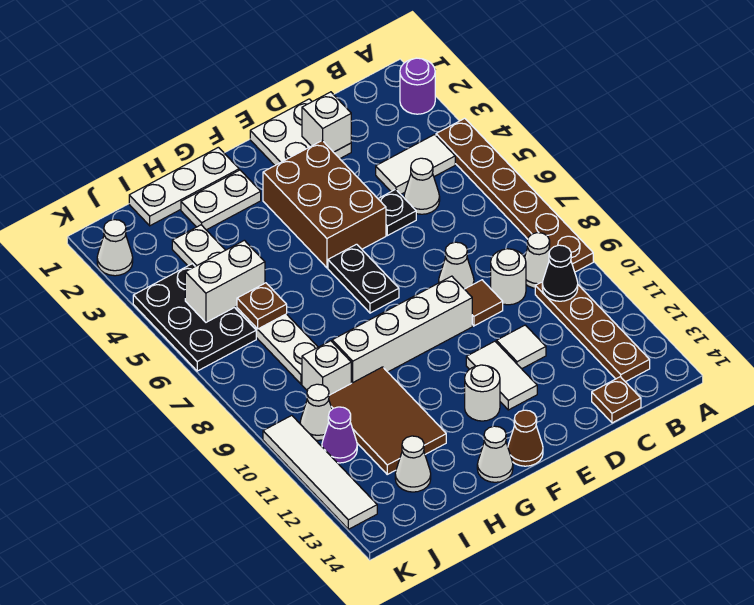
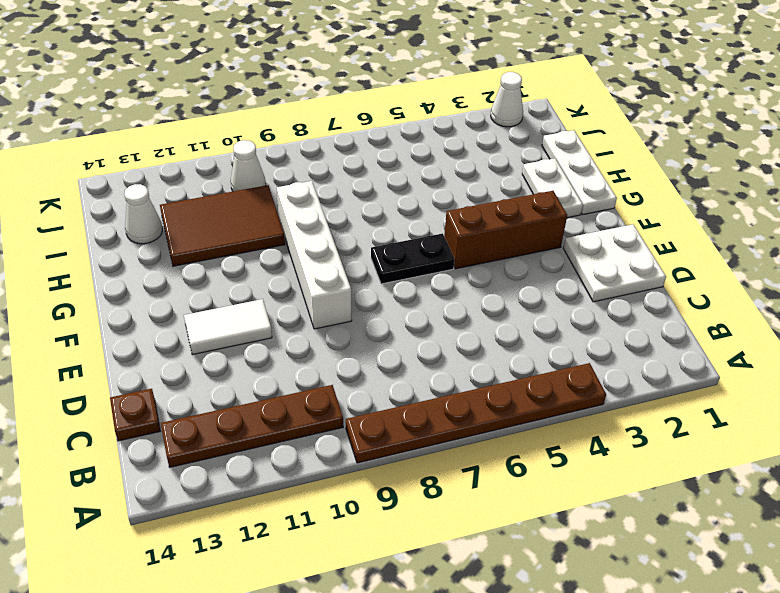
brown brick F3:F5 level 1 -> brown brick E3:F5 level 1
none -> purple round brick A2 level 1
none -> white tile B4:C4 level 1
none -> white cone B9 level 1
none -> white cone C5 level 1

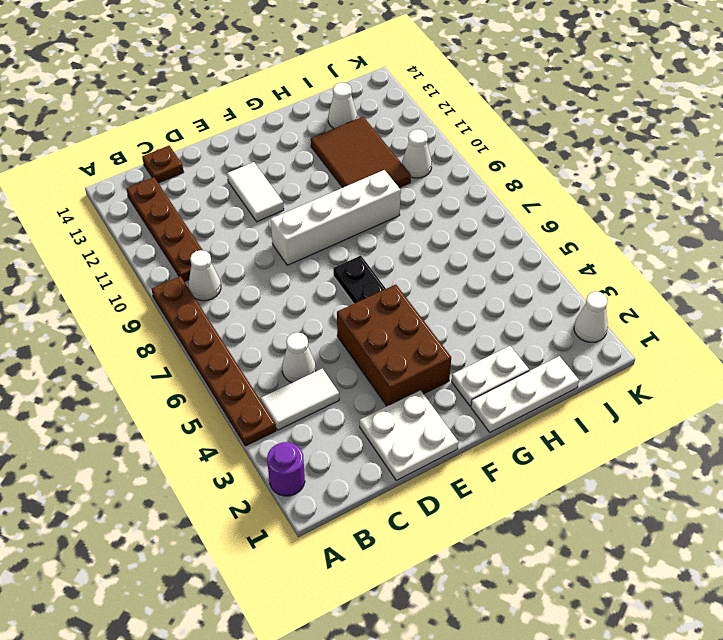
none -> white round brick C9 level 1
none -> black plate D5 level 1
none -> white cone D8 level 1
none -> brown tile D9 level 1

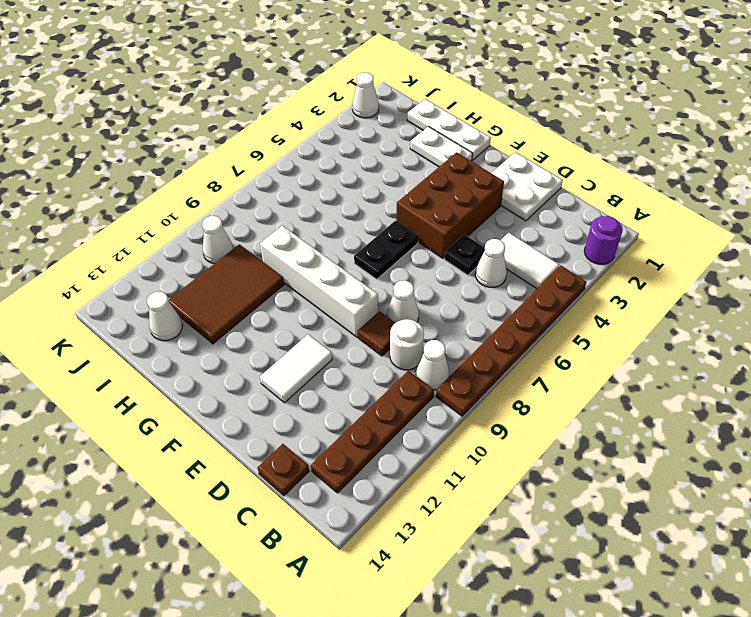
none -> white tile D11 level 1
none -> white round brick F12 level 1
none -> brown cone F14 level 1
none -> white cone G14 level 1

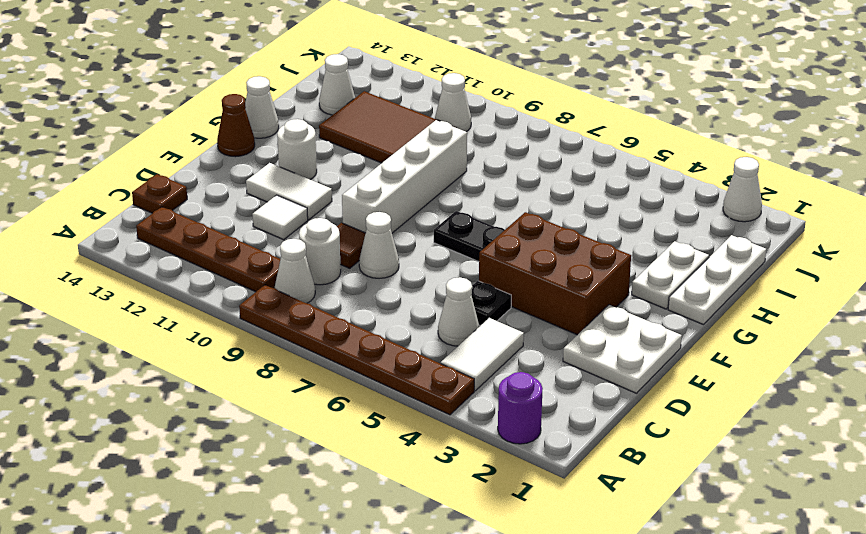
none -> white plate I3:I8 level 1
none -> white brick I9 level 1
none -> black plate J4:K6 level 1
none -> purple cone J11 level 1

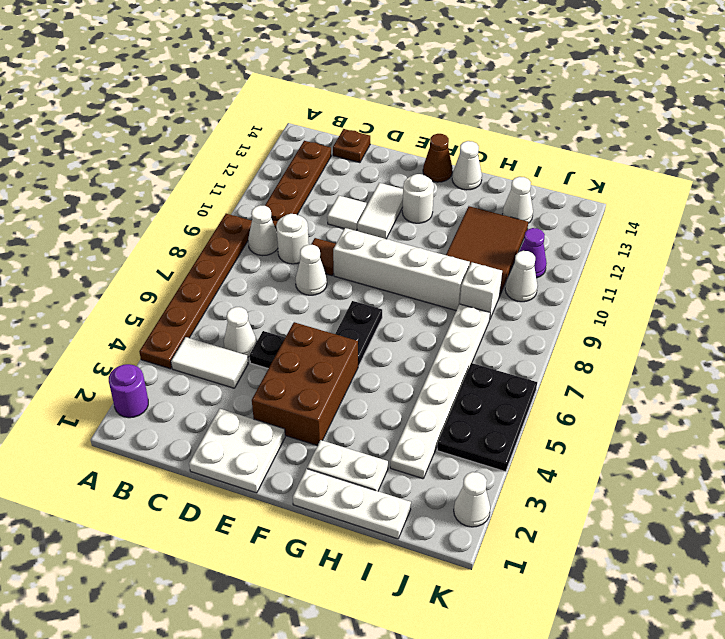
none -> white tile K10:K13 level 1
none -> black cone B10 level 2
none -> white brick D2 level 2
none -> white brick I5:J5 level 2

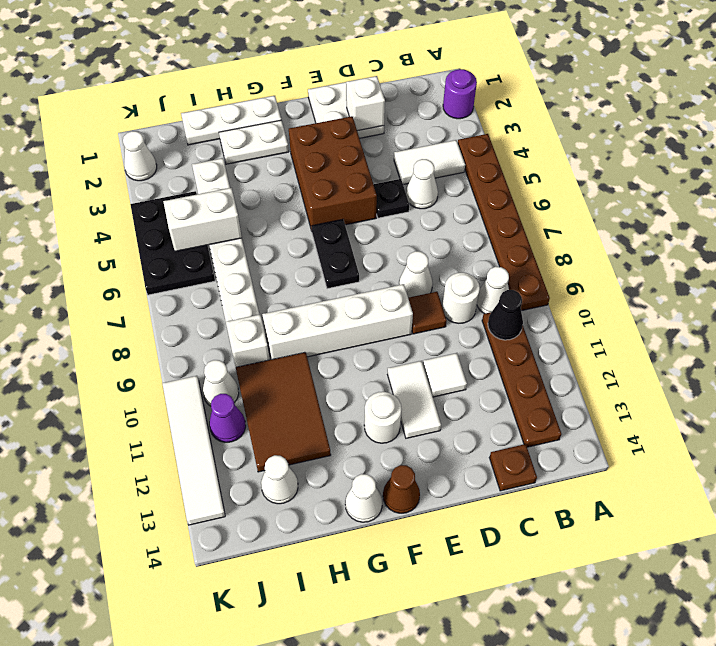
none -> brown plate I6 level 2

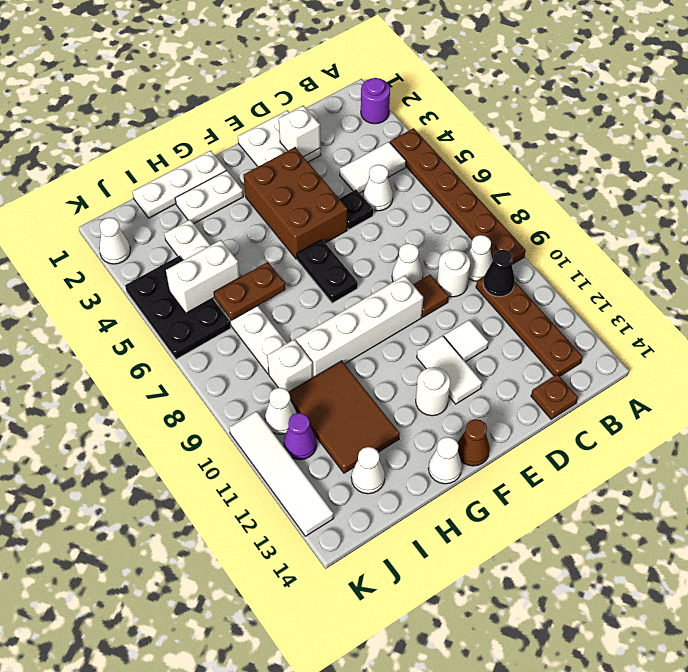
brown plate H6:I6 level 2 -> brown plate I6 level 2

